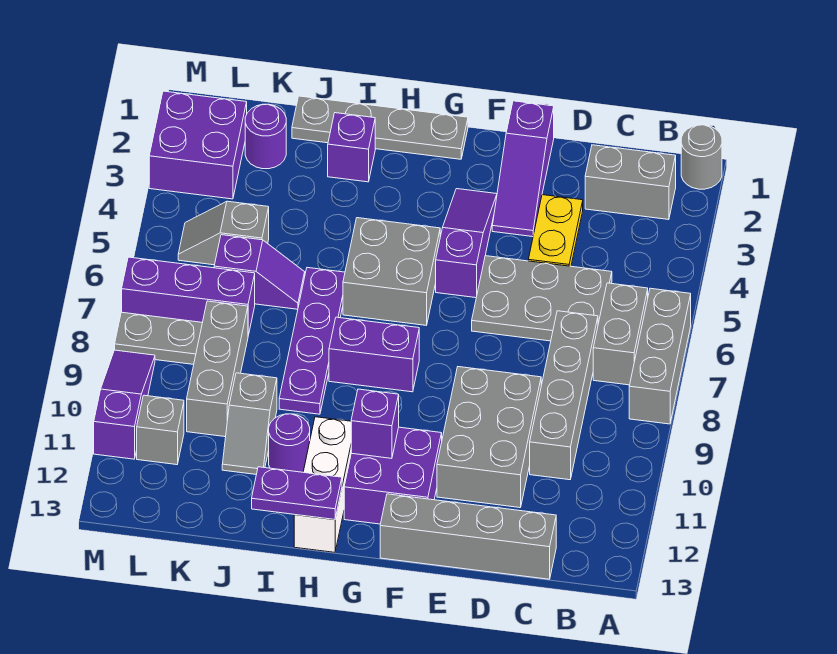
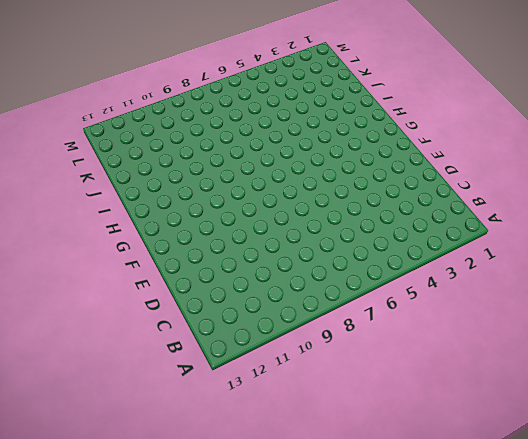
none -> grey round brick A1 level 1
none -> grey brick A6:A8 level 1
none -> grey brick B2:C2 level 1
none -> grey brick B6:B7 level 1

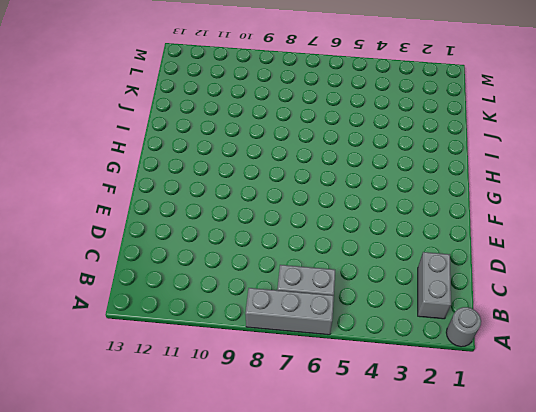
none -> grey plate C5:E6 level 1
none -> grey brick C7:C10 level 1
none -> grey brick C13:F13 level 1
none -> yellow plate D3:D4 level 1

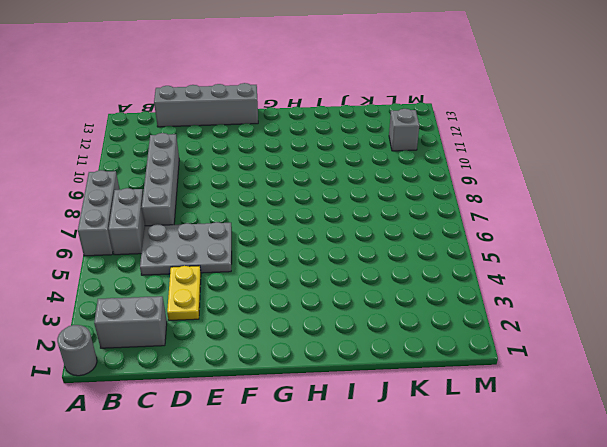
none -> grey brick D9:E11 level 1
none -> purple slope E1:E3 level 1 top 1
none -> purple slope F3:F5 level 1 top 5
none -> purple brick F11:G12 level 1

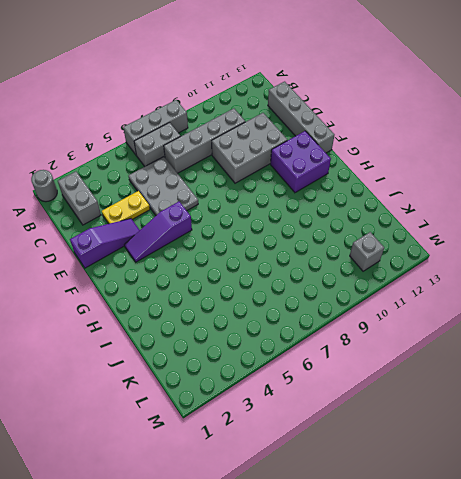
none -> grey plate G1:J1 level 1
none -> grey brick G5:H6 level 1
none -> purple brick G8:H8 level 1
none -> white brick H11:H13 level 1

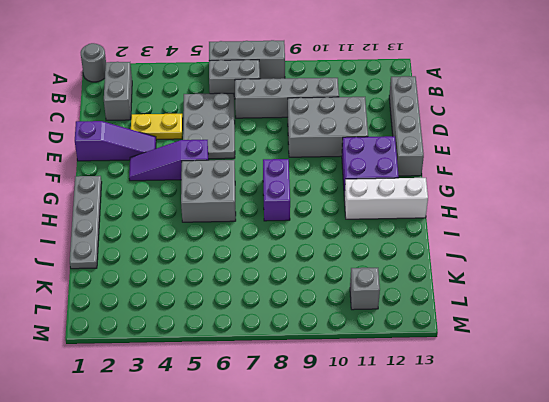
none -> purple brick I2 level 1
none -> purple plate I6:I9 level 1
none -> purple round brick I11 level 1
none -> purple slope J6:K6 level 1 top K

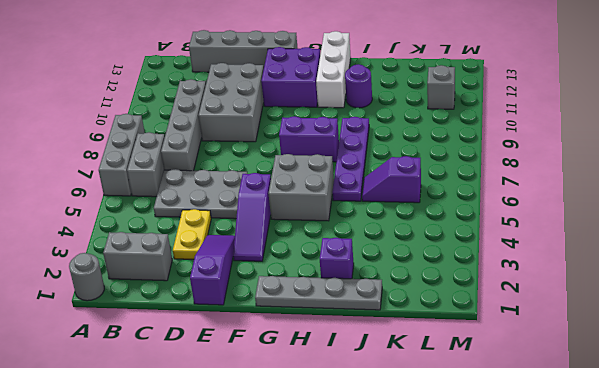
none -> grey slope J10:J11 level 1 top 10
none -> purple round brick K2 level 1
none -> grey slope K5:L5 level 1 top K
none -> purple brick K7:M7 level 1

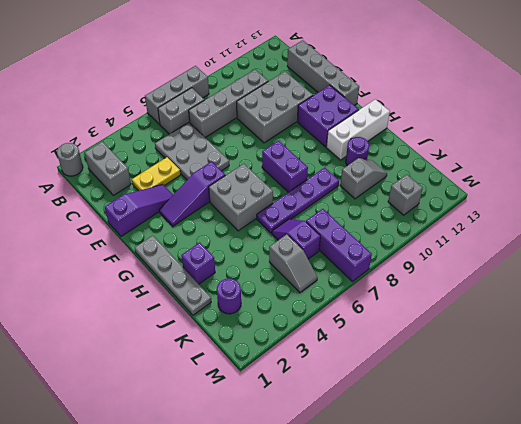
none -> grey brick K8:K10 level 1
none -> purple brick L2:M3 level 1
none -> grey plate L8:M8 level 1
none -> purple slope M9:M11 level 1 top 11

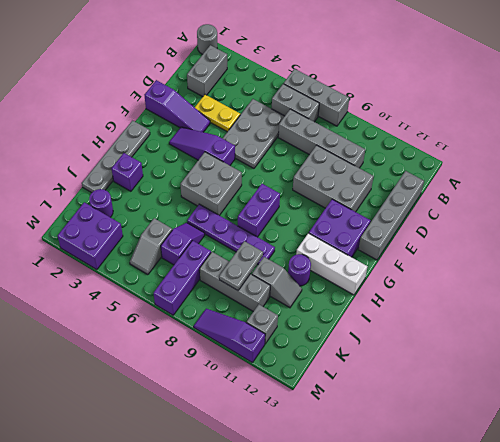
grey plate J9:K9 level 2 -> grey plate L8:M8 level 1
none -> purple brick G11 level 2
none -> purple plate H13:I13 level 2

